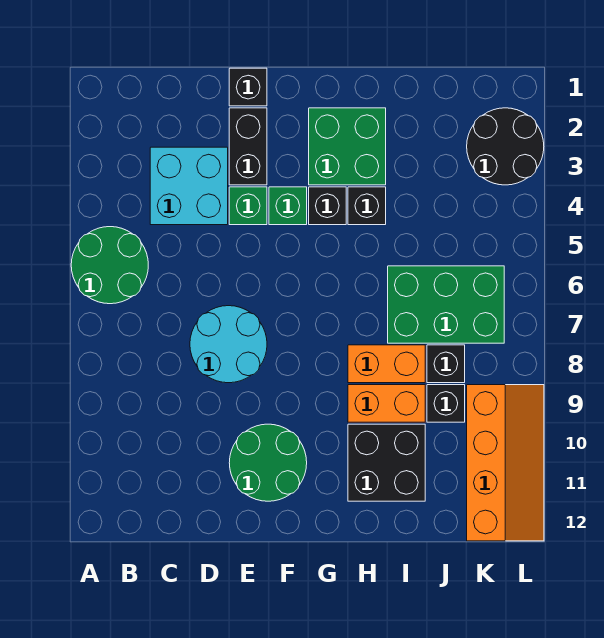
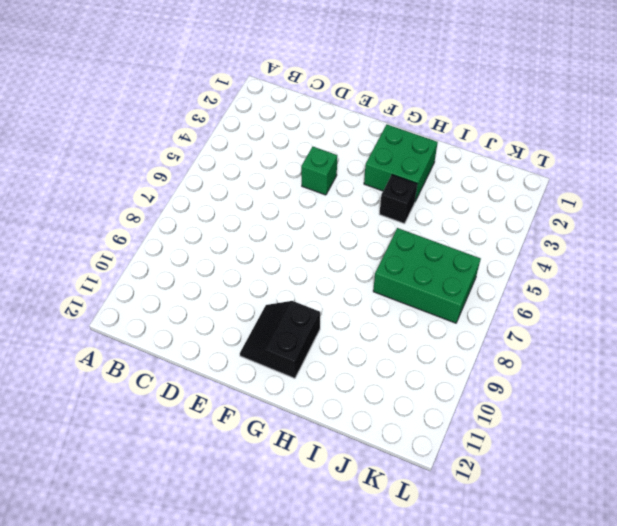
black slope F10:G11 level 1 top G -> green round brick E10:F11 level 1
none -> green round brick A5:B6 level 1
none -> cyan brick C3:D4 level 1
none -> cyan round brick D7:E8 level 1

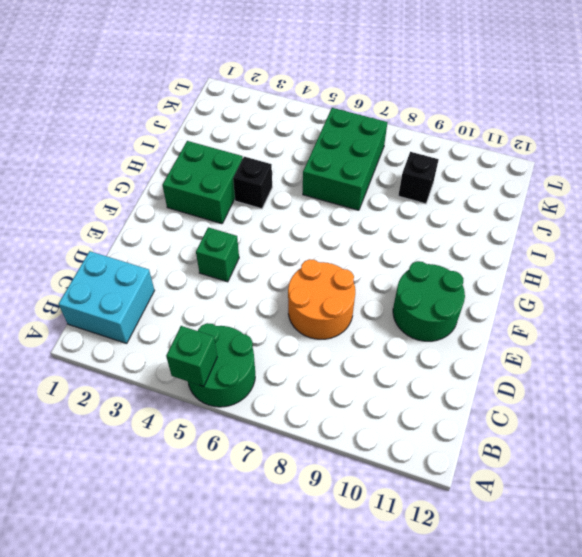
green brick A5 level 2 -> green brick F4 level 1
cyan brick B1:C2 level 1 -> cyan brick C3:D4 level 1
orange round brick D7:E8 level 1 -> cyan round brick D7:E8 level 1
none -> black brick E1 level 1
none -> black brick E2:E3 level 1
none -> black brick G4 level 1

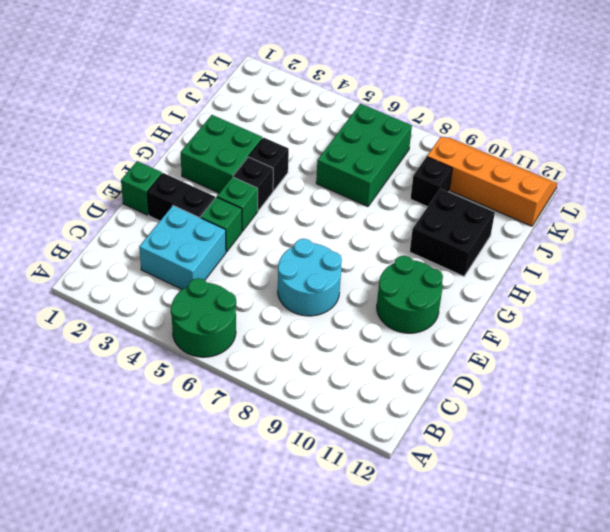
green brick E1 level 1 -> black brick E1 level 1
none -> orange brick H8:I8 level 1
none -> orange brick H9:I9 level 1
none -> black brick J8 level 1

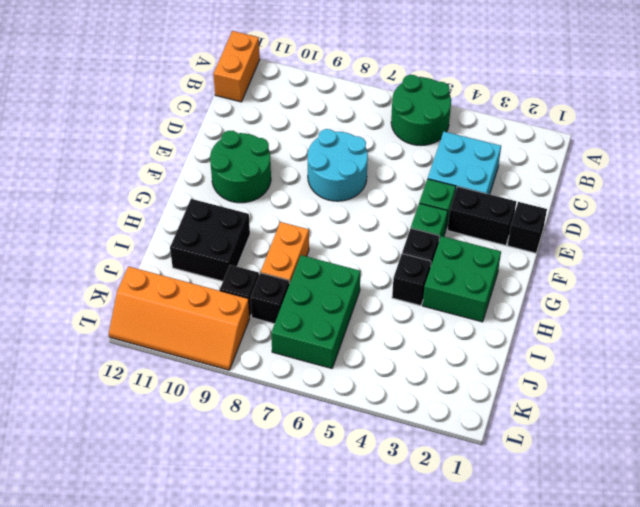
orange brick A12:B12 level 1 -> orange brick H9:I9 level 1
none -> black round brick K2:L3 level 1

